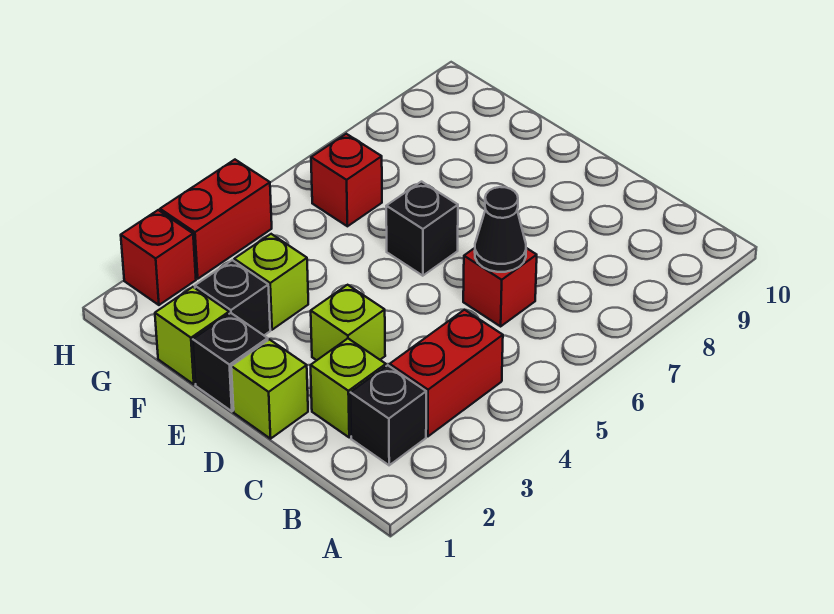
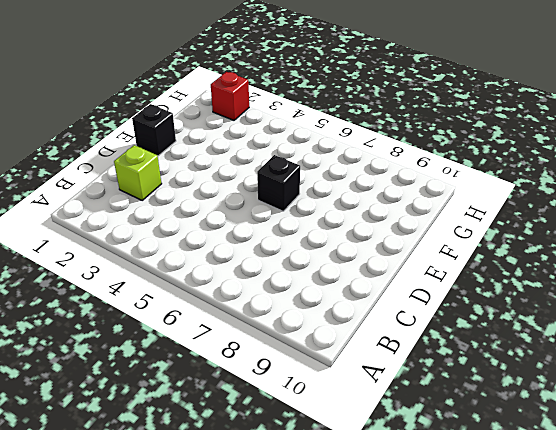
none -> black brick B2 level 1
none -> red brick B3:B4 level 1
none -> red brick C6 level 1

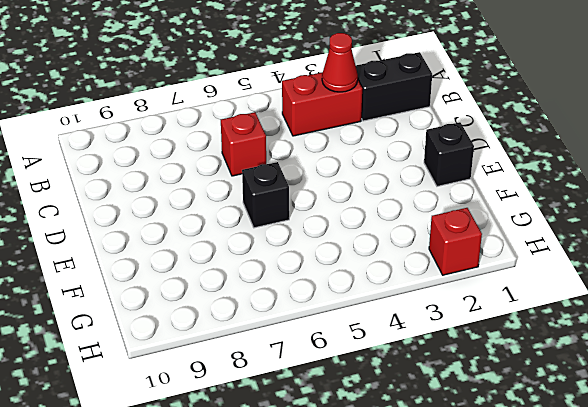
black brick B1:B2 level 1 -> black brick B2 level 1
red cone B3 level 2 -> none
none -> lime brick C2 level 1
none -> lime brick D1 level 1
none -> lime brick D3 level 1

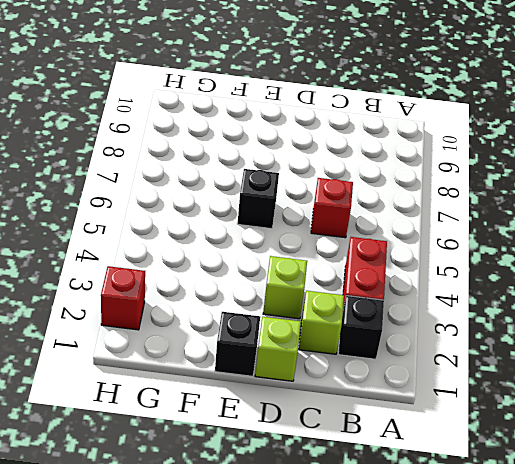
none -> lime brick F1 level 1
none -> black brick F2 level 1
none -> lime brick F3 level 1

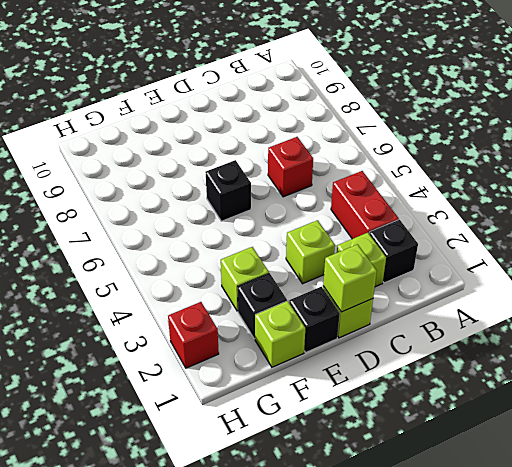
lime brick D1 level 2 -> none
none -> red brick G6 level 1
none -> red brick H3:H4 level 1
none -> black cone C6 level 2

